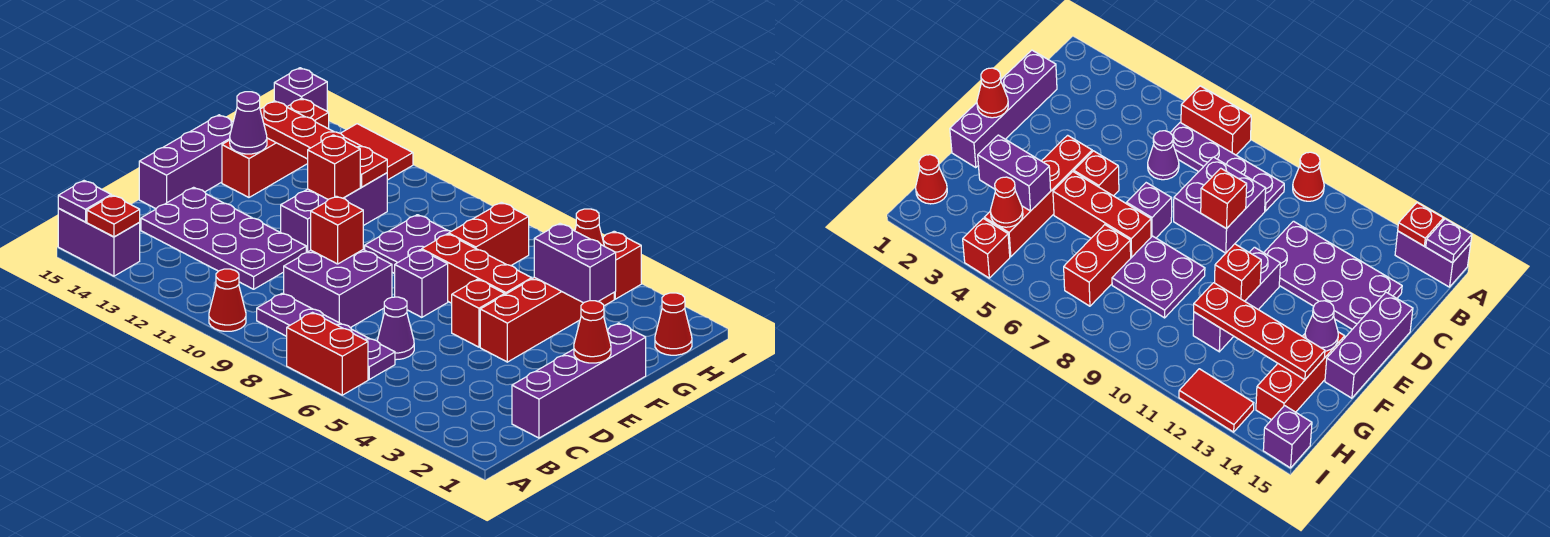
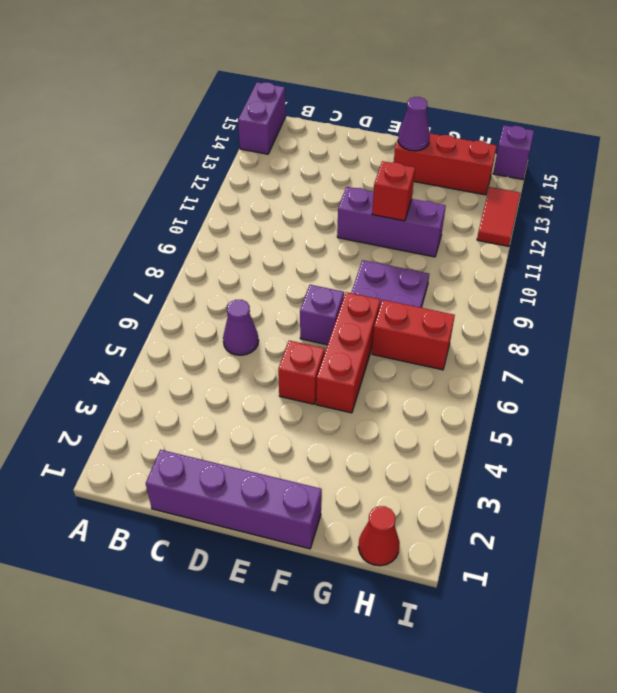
none -> red brick A6:A7 level 1
none -> red cone A10 level 1
none -> purple plate B6:B9 level 1
none -> purple brick C8:D9 level 1

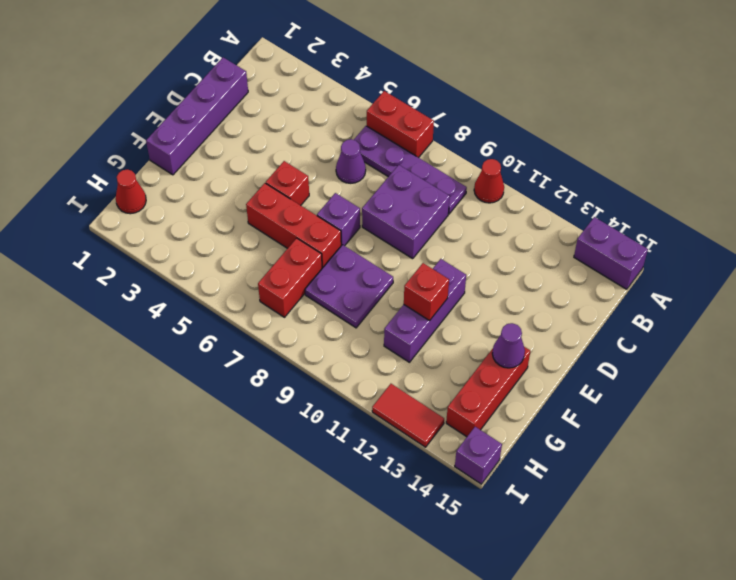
none -> purple plate C11:D14 level 1
none -> purple brick D15:F15 level 1
none -> red brick E4:H4 level 1
none -> red brick I4 level 1

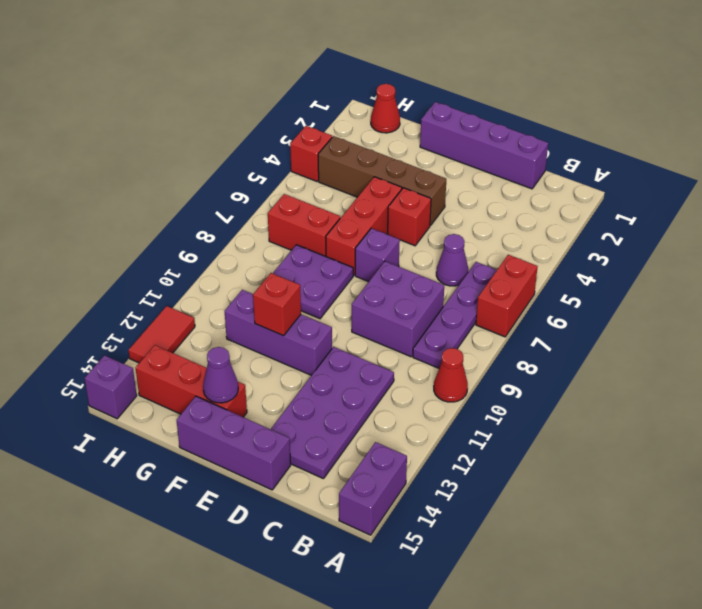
brown brick E4:H4 level 1 -> red brick E4:H4 level 1
none -> red plate A14 level 2
none -> purple plate A15 level 2
none -> red brick D9 level 2
none -> red cone E1 level 2

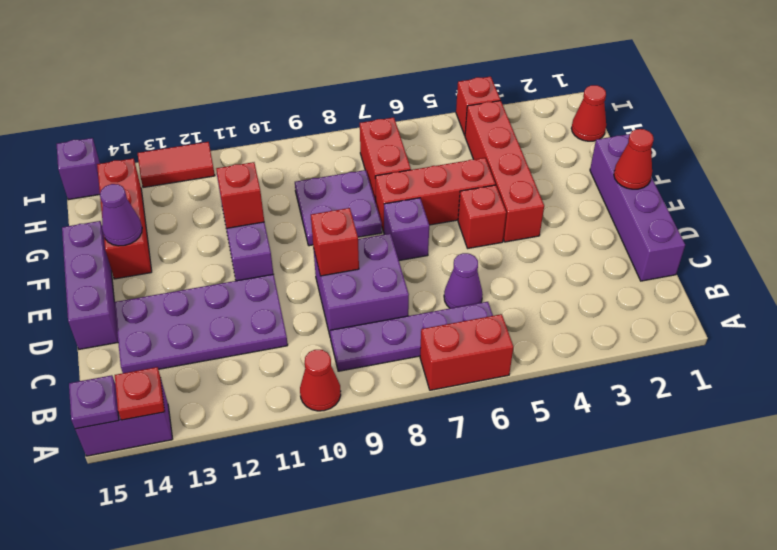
none -> purple brick G3:G4 level 2
none -> red plate G11:G14 level 2
none -> red cone H4 level 2

